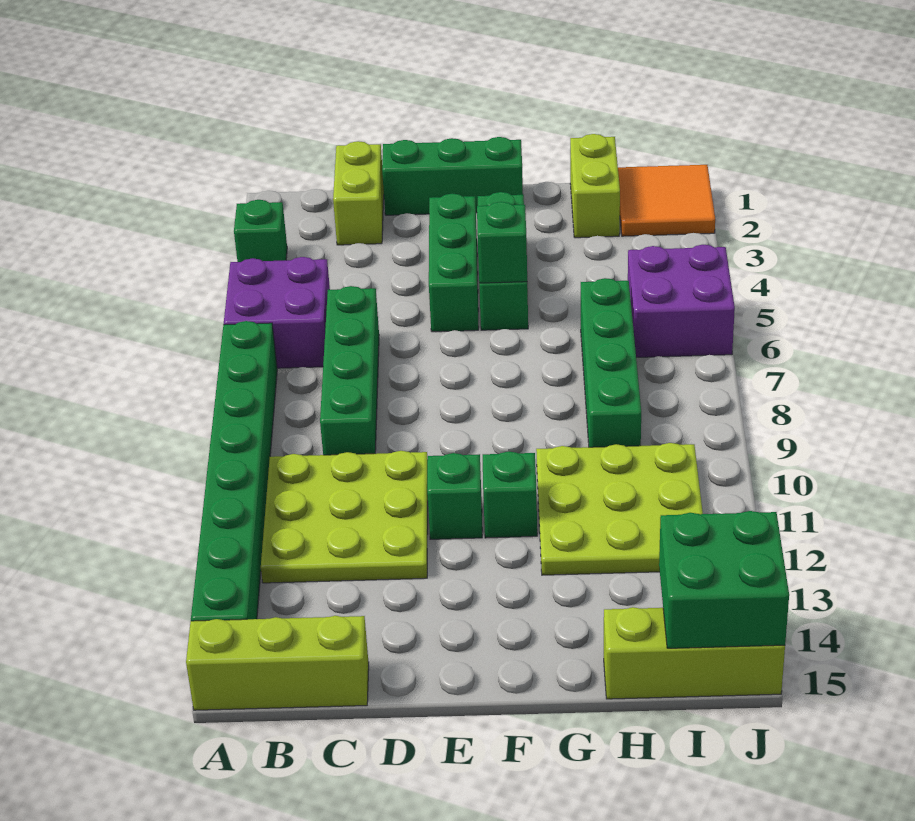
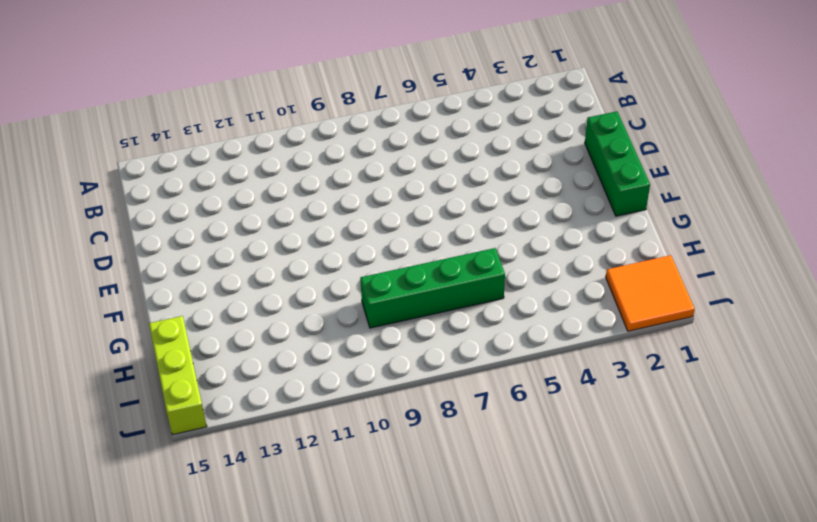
none -> green brick A3 level 1
none -> purple brick A5:B6 level 1
none -> green brick A7:A14 level 1

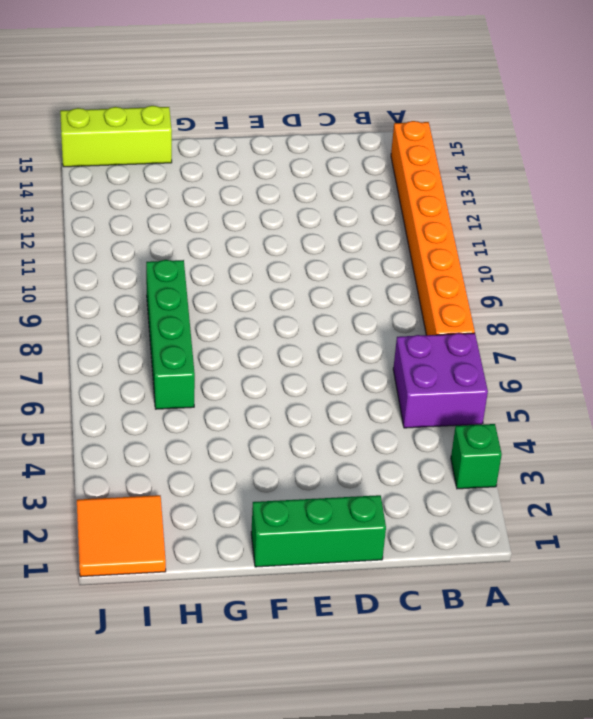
orange brick A7:A14 level 1 -> green brick A7:A14 level 1
none -> lime brick A15:C15 level 1
none -> lime plate B10:D12 level 1
none -> lime brick C1:C2 level 1

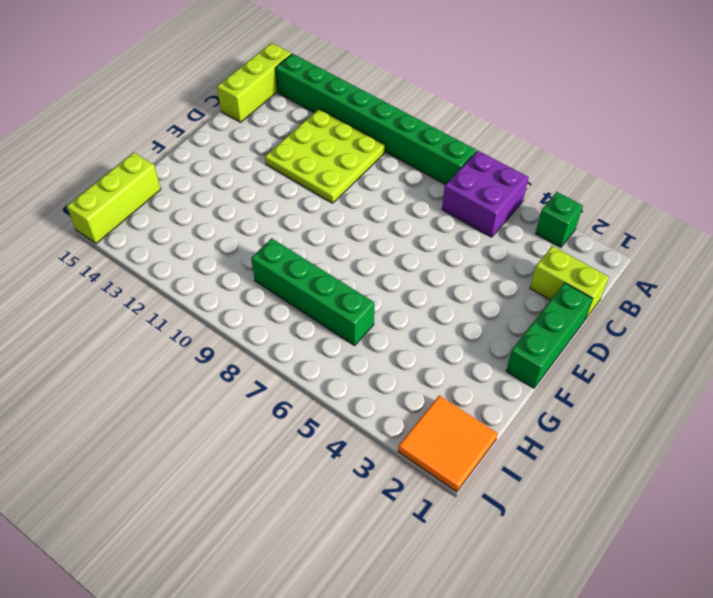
none -> green brick C6:C9 level 1
none -> green brick E3:E5 level 1
none -> green brick E11 level 1

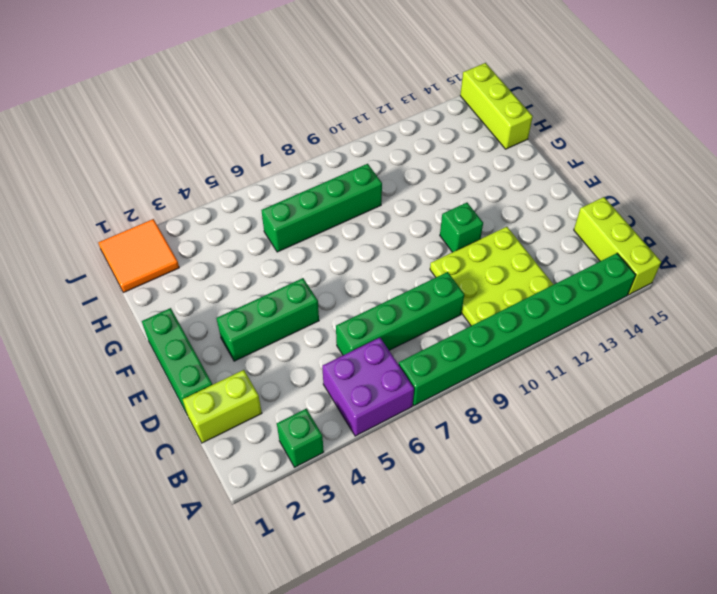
none -> green brick F3:F5 level 1
none -> green brick F11 level 1
none -> lime plate G10:I12 level 1

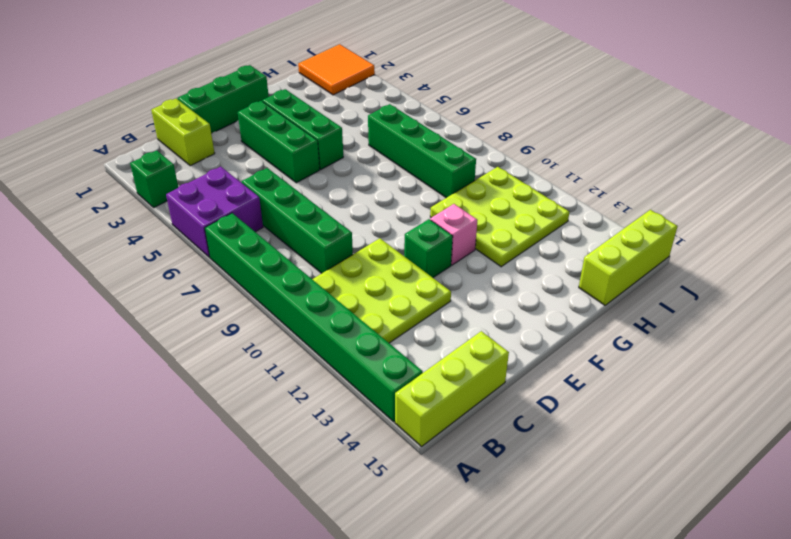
pink brick F11 level 1 -> green brick F11 level 1
none -> lime brick H1:H2 level 1
none -> purple brick I5:J6 level 1
none -> green brick F5 level 2

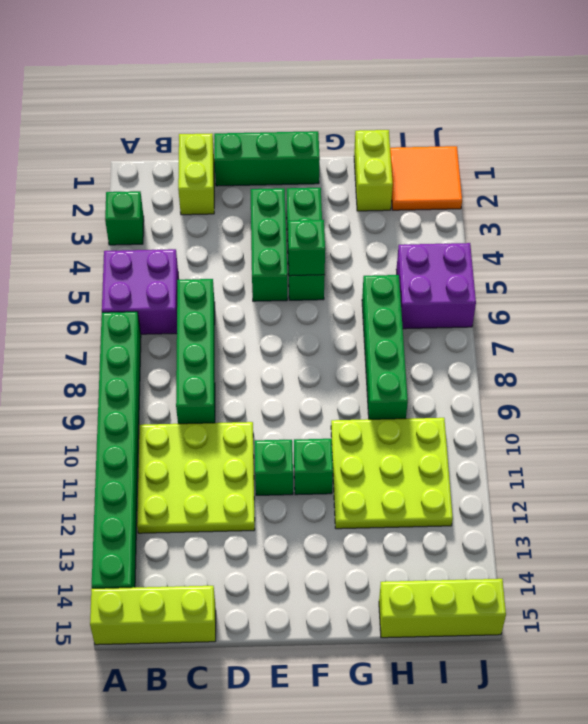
none -> green brick I14:J15 level 2

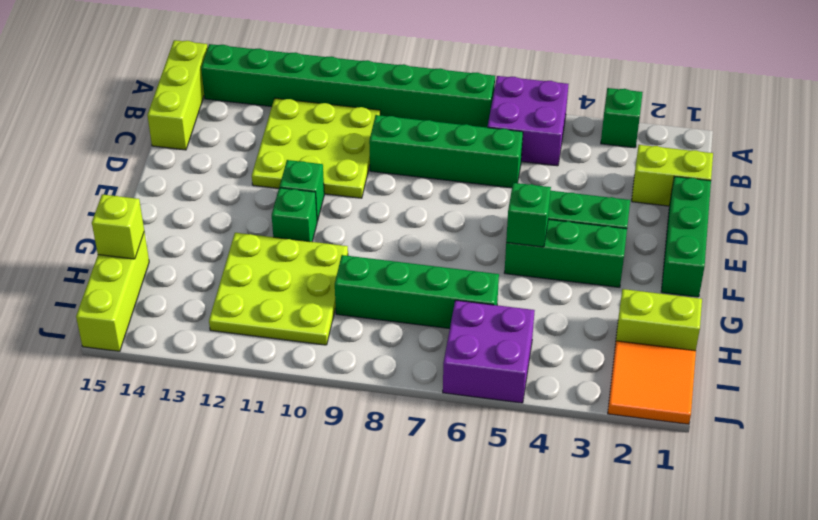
lime brick H15 level 2 -> none
none -> green brick I14:J15 level 2

